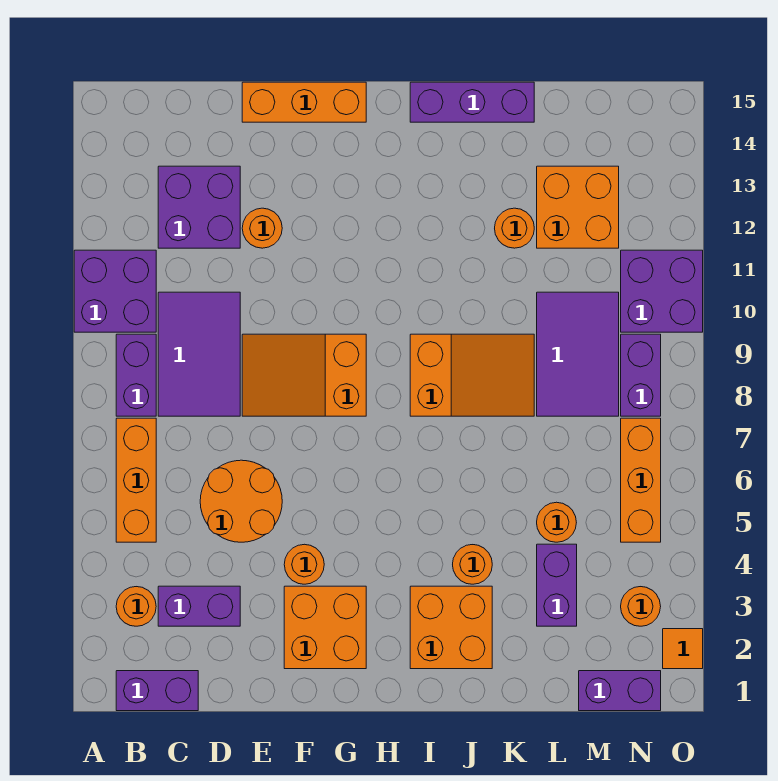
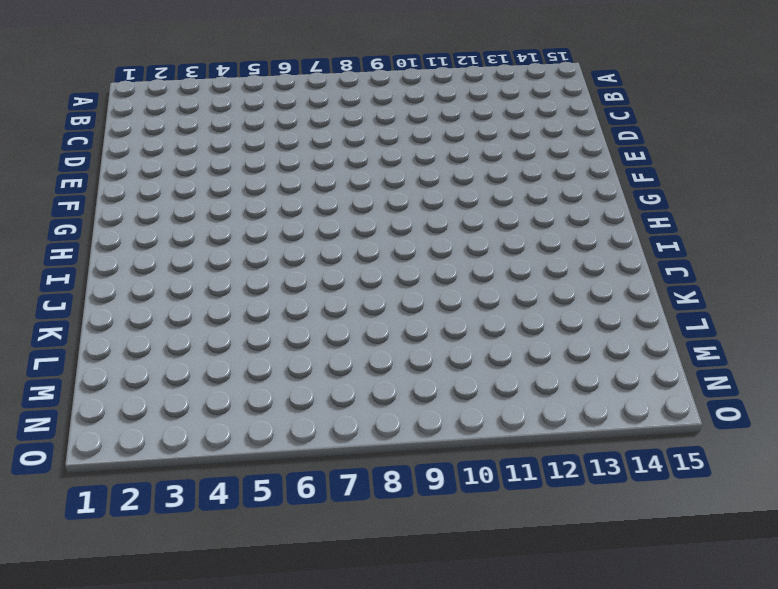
none -> purple brick A10:B11 level 1
none -> purple brick B1:C1 level 1
none -> orange round brick B3 level 1

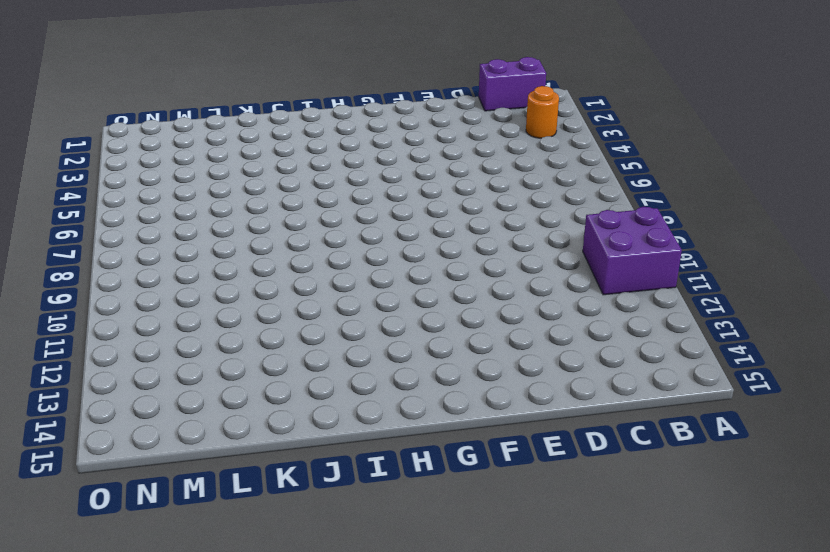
none -> orange brick B5:B7 level 1
none -> purple brick B8:B9 level 1
none -> purple brick C3:D3 level 1

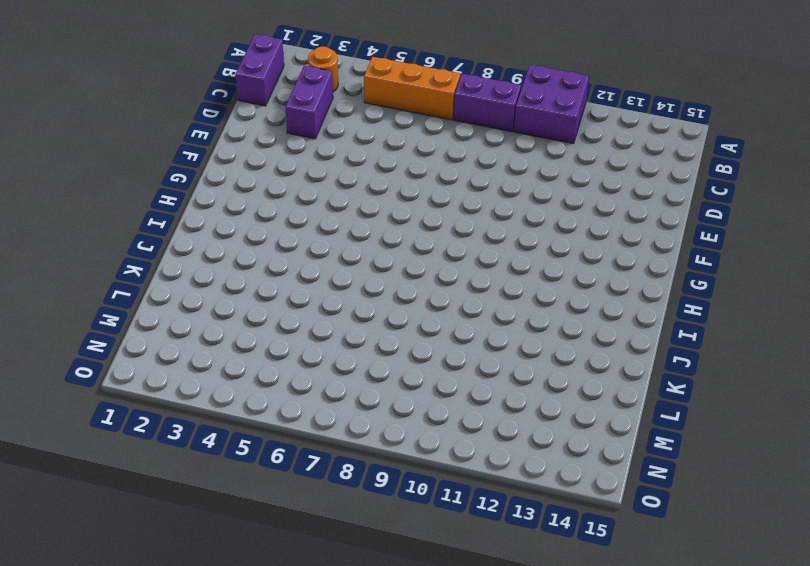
none -> purple tile C8:D10 level 1
none -> purple brick C12:D13 level 1
none -> orange round brick D5:E6 level 1

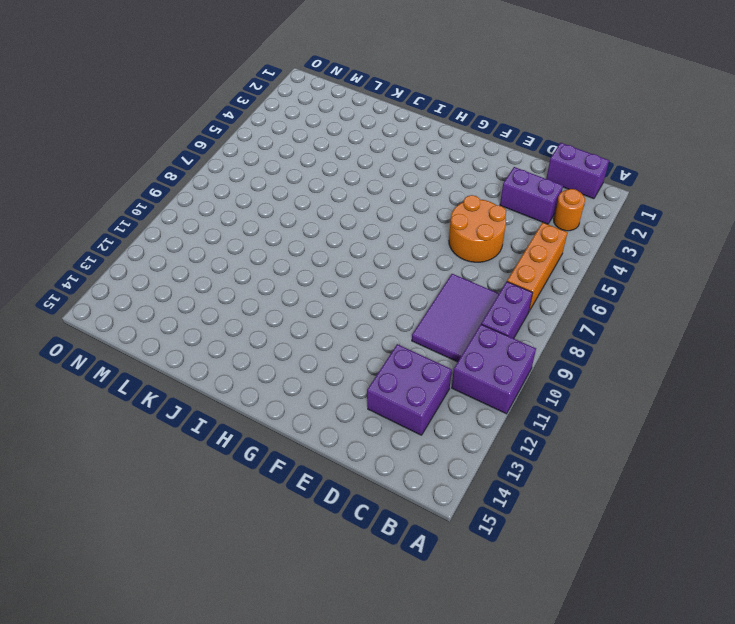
none -> orange slope E8:G9 level 1 top G
none -> orange round brick E12 level 1
none -> orange brick E15:G15 level 1

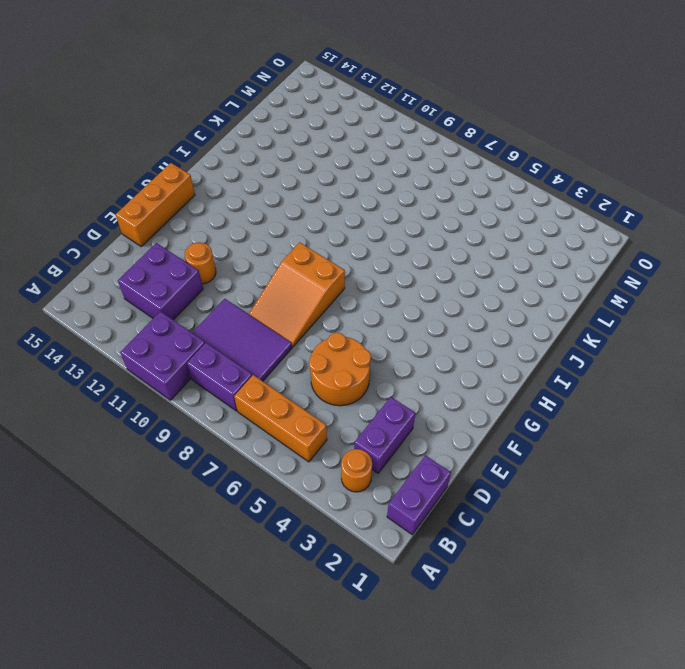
none -> orange brick F2:G3 level 1
none -> orange round brick F4 level 1
none -> orange brick I2:J3 level 1

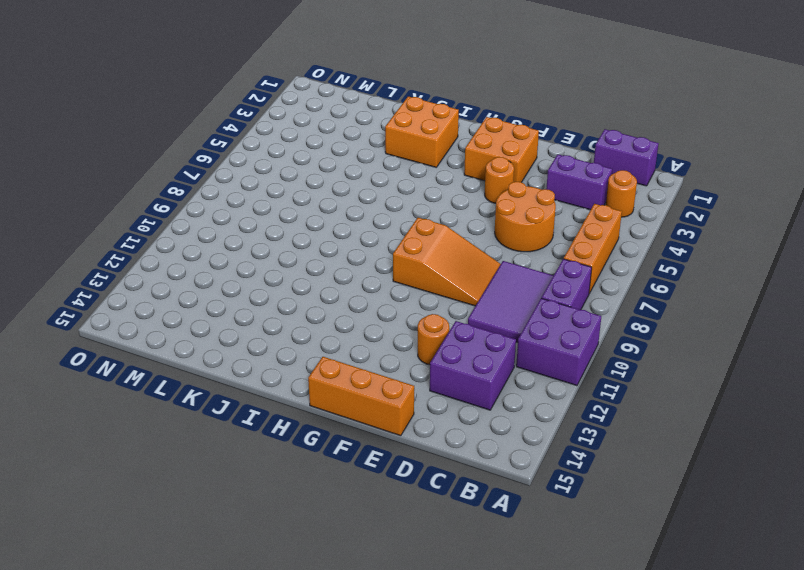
none -> orange slope I8:K9 level 1 top I
none -> purple brick I15:K15 level 1
none -> orange round brick J4 level 1

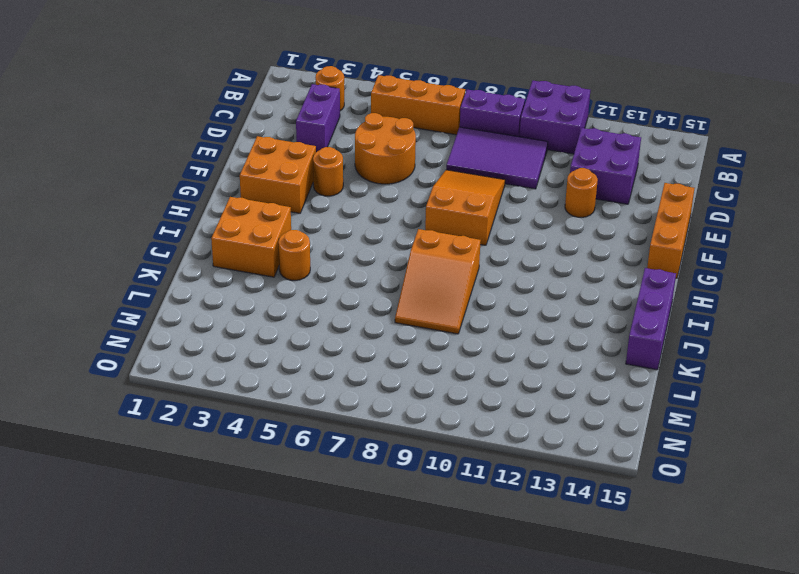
none -> purple brick B1:C1 level 1
none -> orange round brick K12 level 1
none -> purple brick L3:L4 level 1

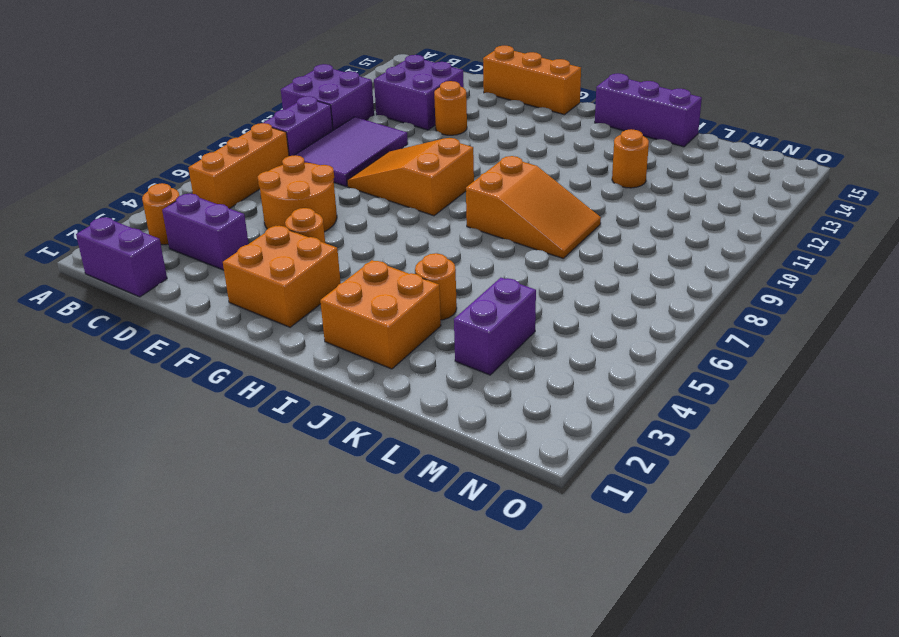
none -> orange round brick L5 level 1
none -> purple tile L8:M10 level 1
none -> orange brick L12:M13 level 1

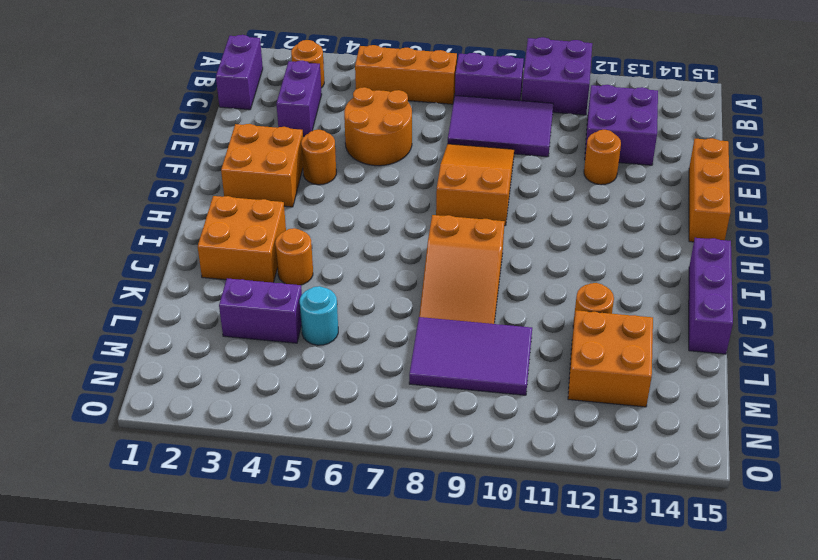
cyan round brick L5 level 1 -> orange round brick L5 level 1
none -> purple brick M1:N1 level 1
none -> orange round brick N3 level 1
none -> orange brick N5:N7 level 1

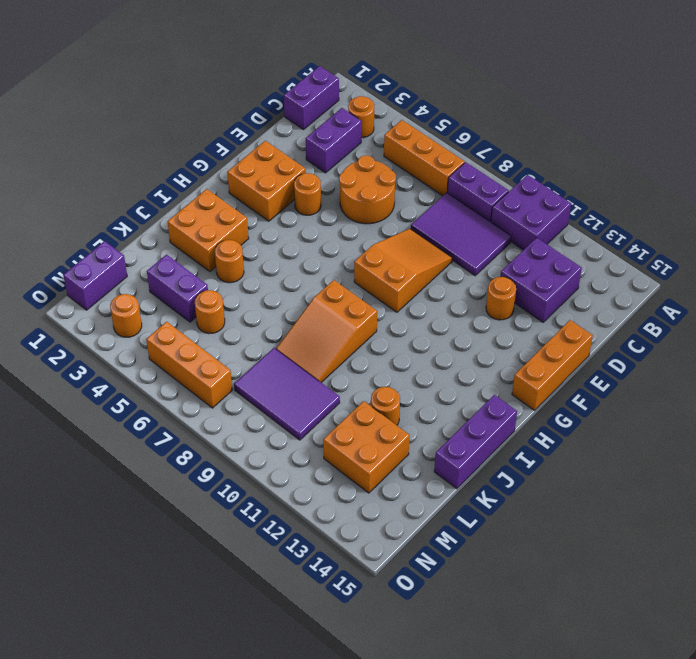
none -> purple brick N8:N9 level 1
none -> purple brick N10:O11 level 1
none -> orange tile O2 level 1

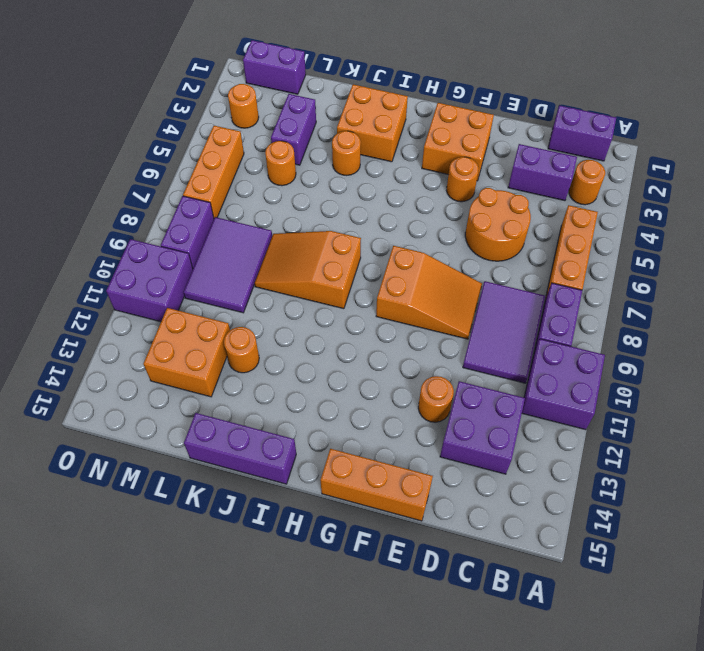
none -> orange tile O2 level 1

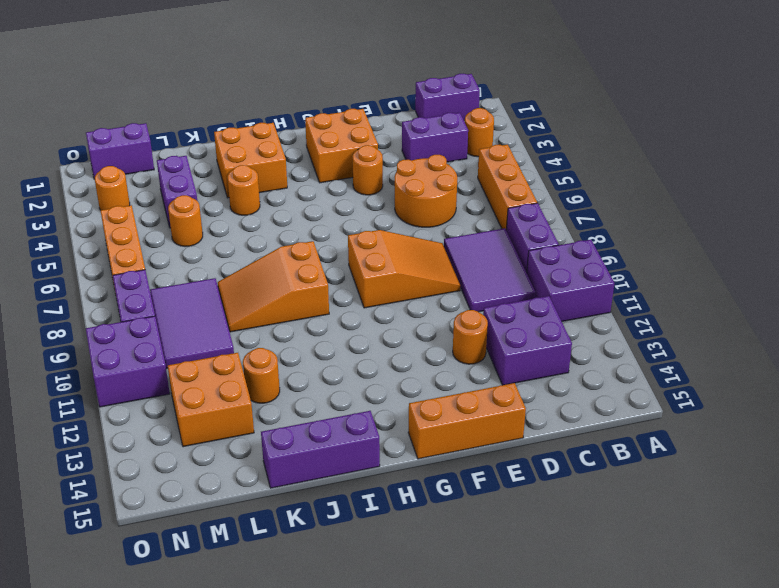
none -> orange tile O2 level 1

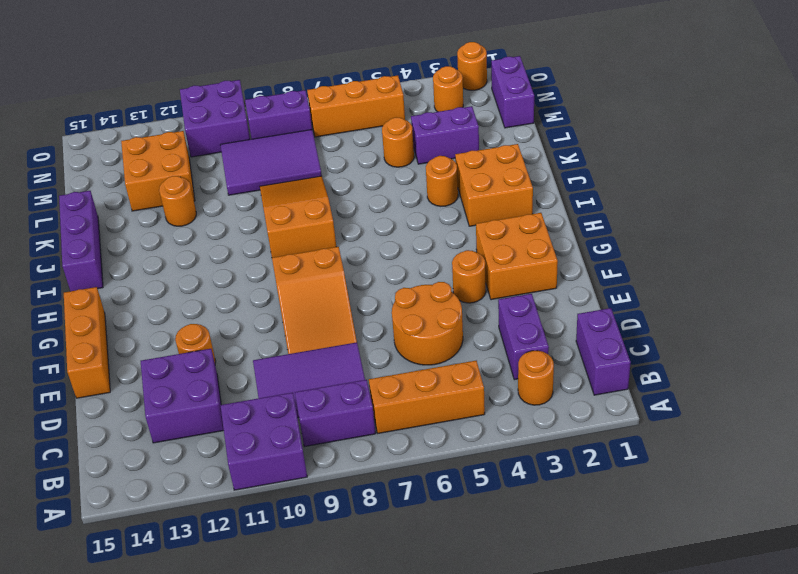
orange round brick O2 level 1 -> orange tile O2 level 1

